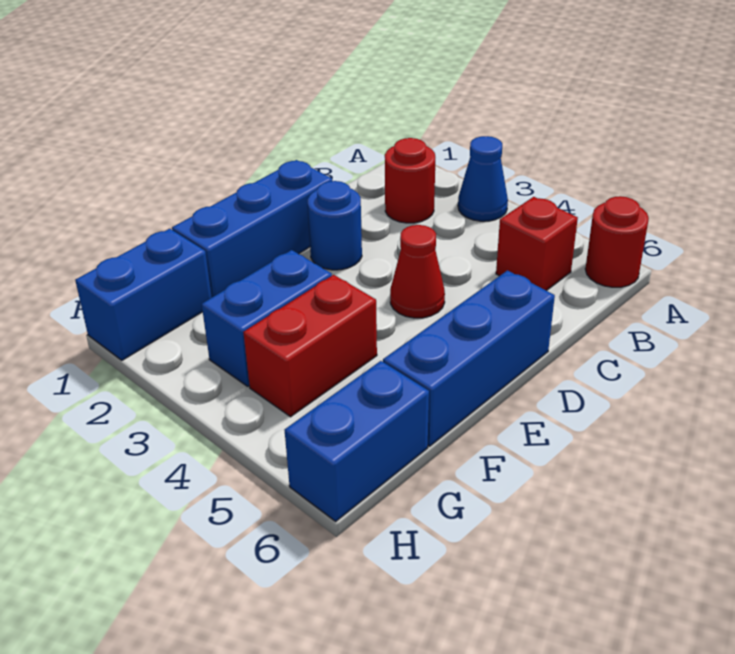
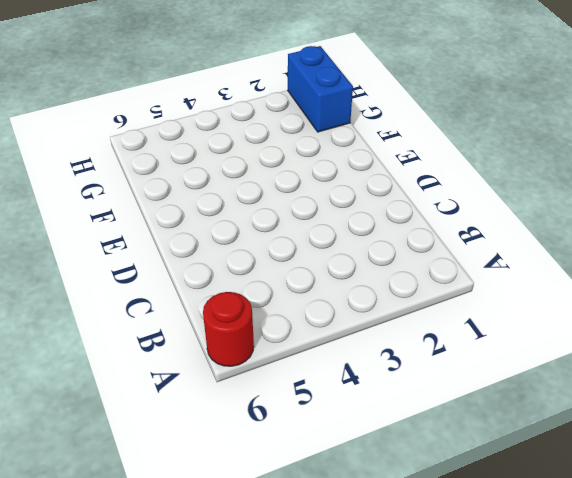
none -> blue cone A3 level 1
none -> red round brick B2 level 1
none -> red brick B5 level 1

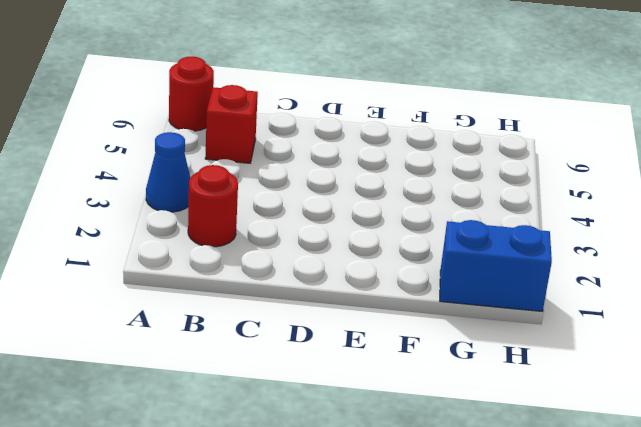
none -> blue brick D1:F1 level 1
none -> blue round brick D2 level 1
none -> red cone D4 level 1

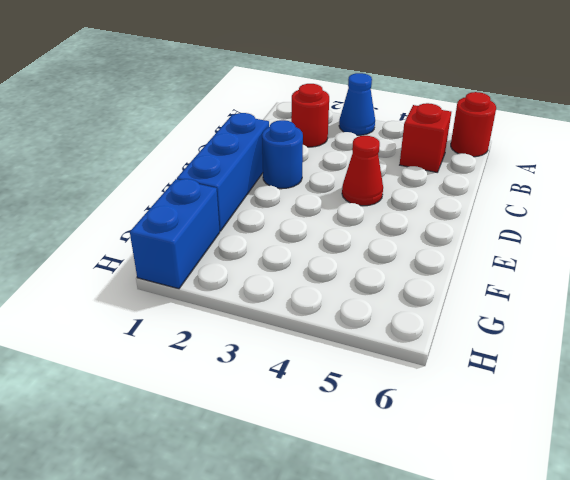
none -> blue brick D6:F6 level 1
none -> blue brick F3:G3 level 1
none -> red brick F4:G4 level 1

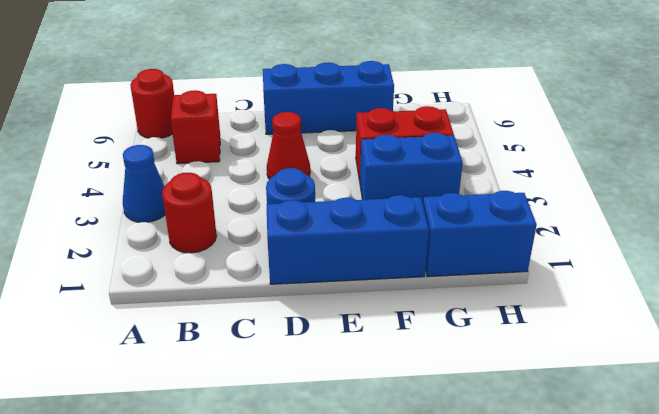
none -> blue brick G6:H6 level 1

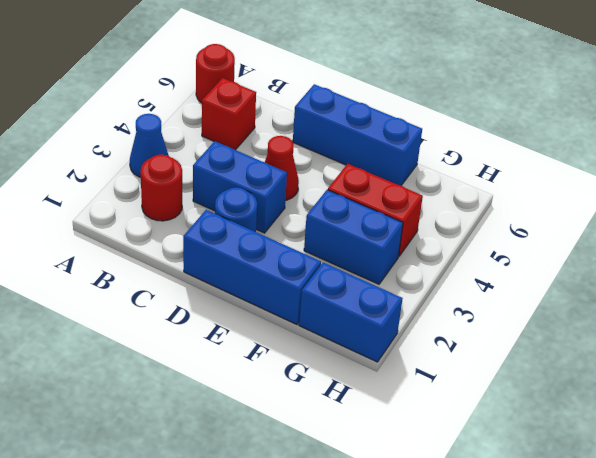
blue brick C3:D3 level 1 -> blue brick G6:H6 level 1

